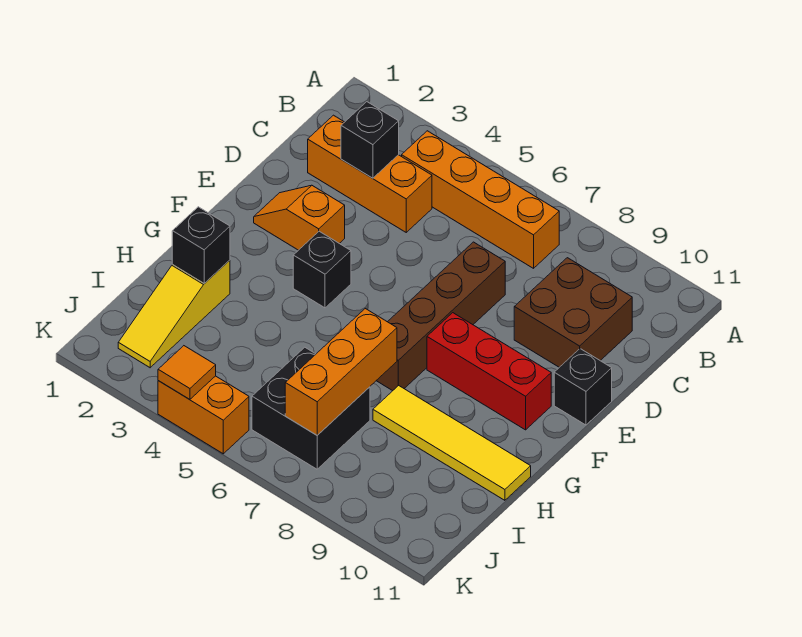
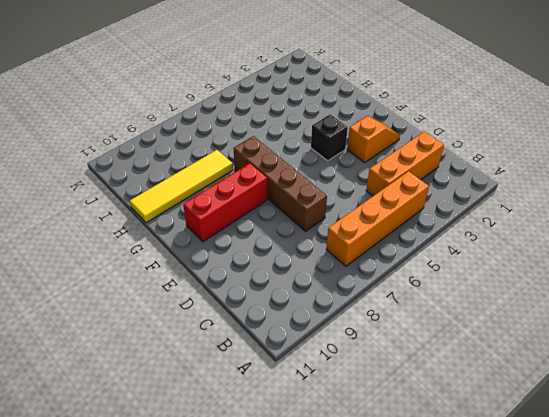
none -> brown brick C9:D10 level 1
none -> black brick E11 level 1
none -> yellow slope H2:J2 level 1 top H

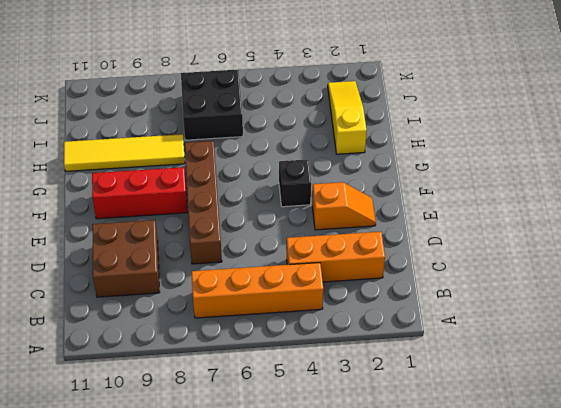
none -> black brick E11 level 1
none -> orange brick K4:K5 level 1
none -> black brick C3 level 2

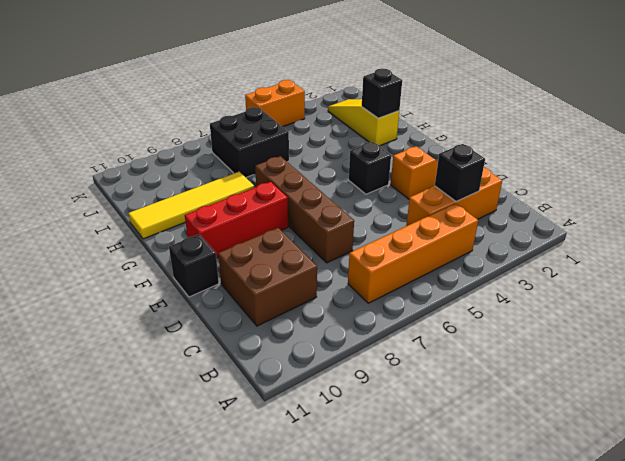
none -> orange brick H7:J7 level 2
none -> orange tile K4 level 2

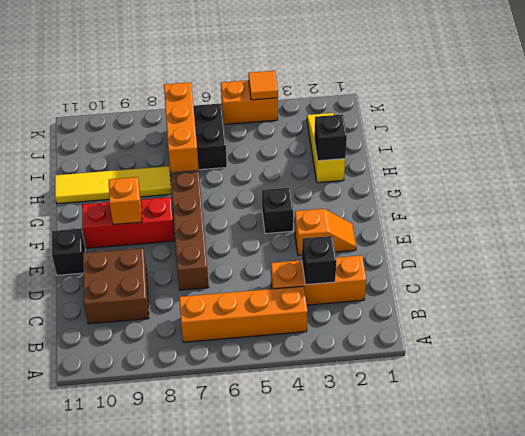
orange brick F9 level 2 -> none

